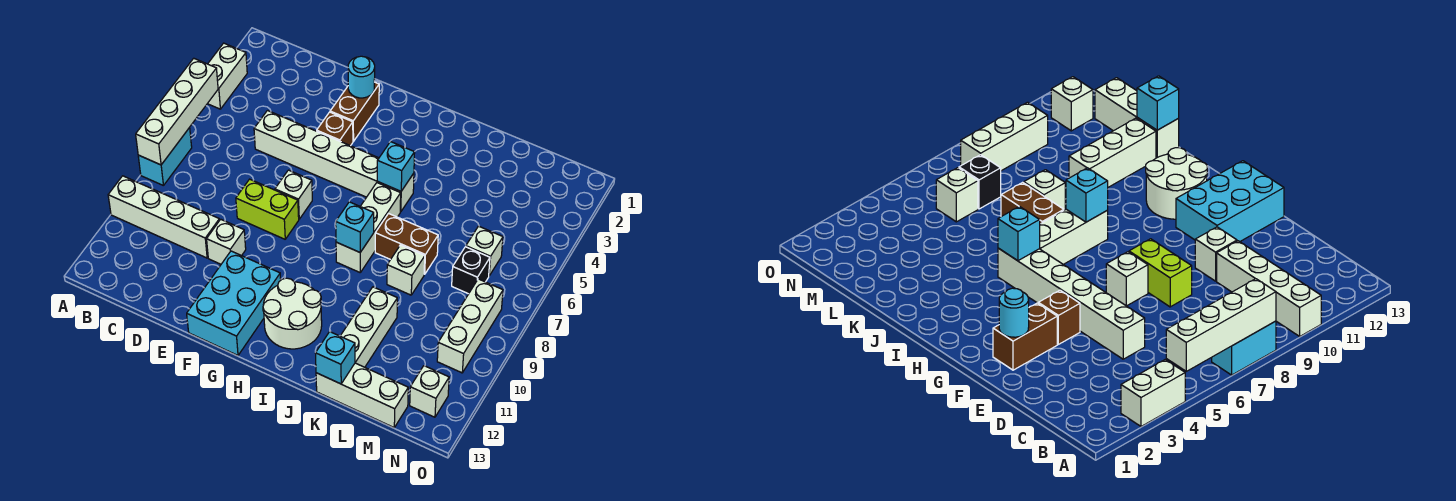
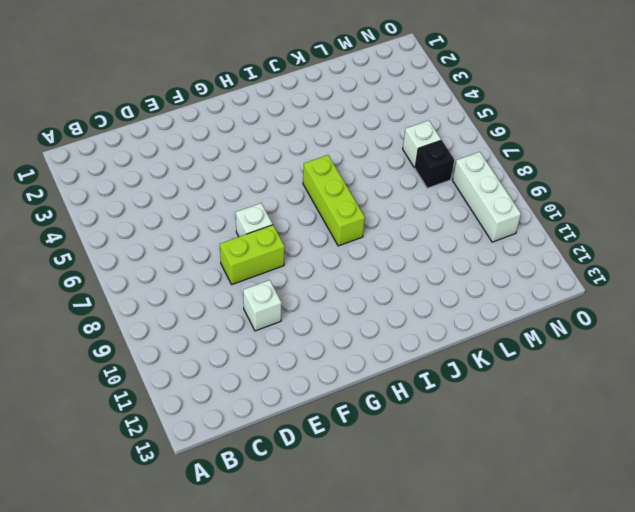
lime brick I6:I8 level 1 -> white brick I6:I8 level 1
none -> white brick A3:A4 level 1
none -> cyan brick A7:A8 level 1
none -> white brick A10:D10 level 1

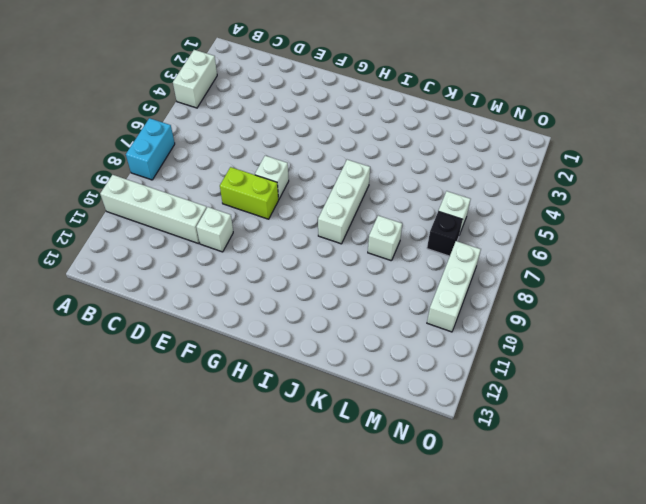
none -> white brick D5:I5 level 1
none -> brown brick F2:F3 level 1
none -> brown brick F4 level 1

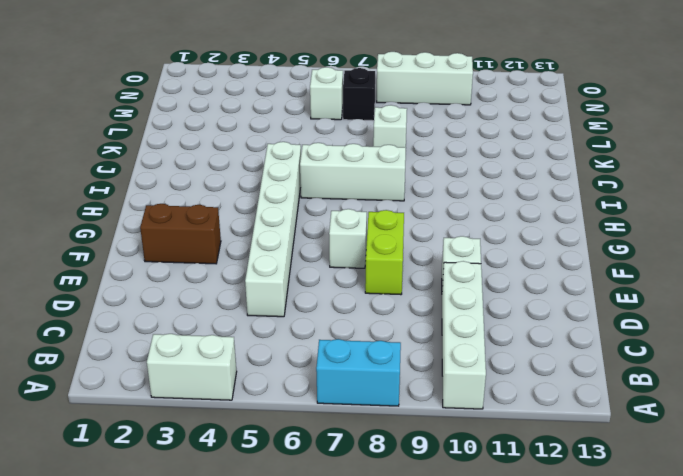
none -> brown brick F4 level 1
none -> cyan brick F11:G13 level 1
none -> white round brick H11:I12 level 1

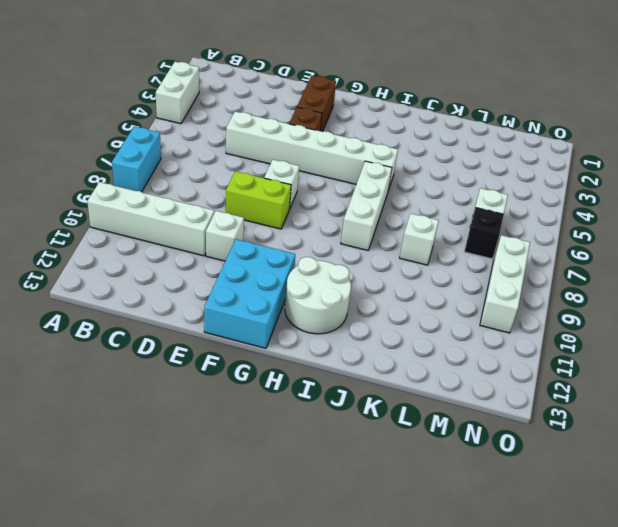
none -> brown brick J7:K7 level 1
none -> white brick K10:K12 level 1
none -> white brick K13:M13 level 1

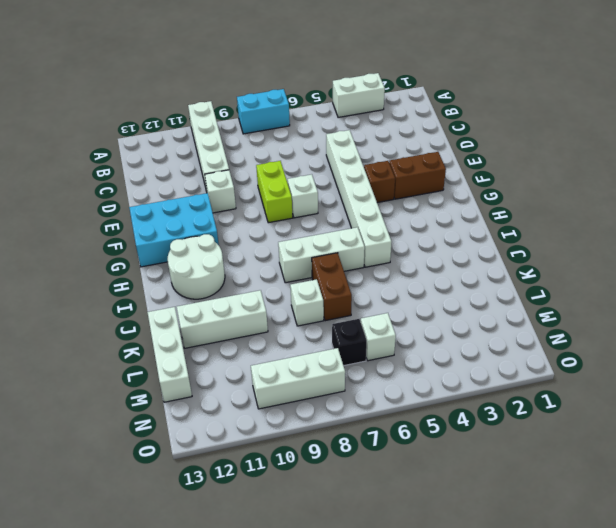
none -> white brick N12 level 1
none -> white brick A5:A8 level 2
none -> cyan round brick F2 level 2

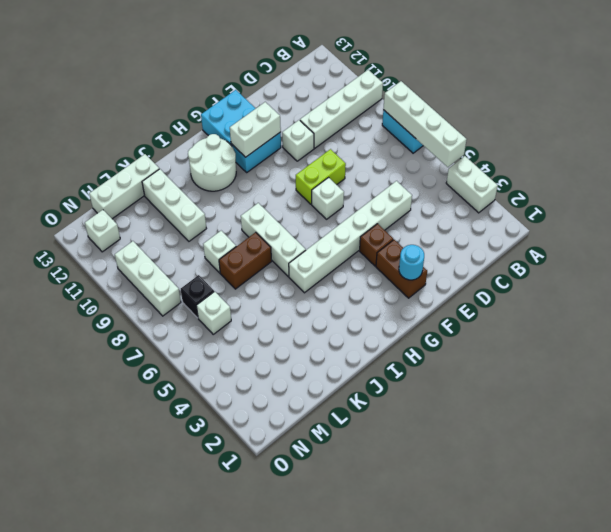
white brick F11:G11 level 2 -> none
none -> cyan brick I5 level 2
none -> cyan brick I8 level 2
none -> cyan brick K13 level 2

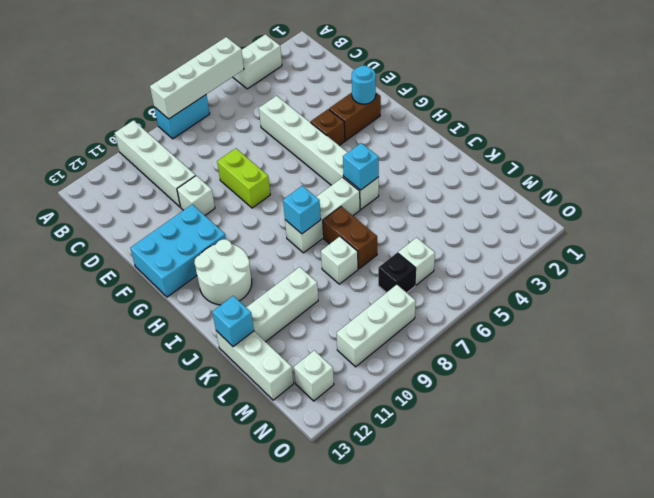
none -> white brick F7 level 1

